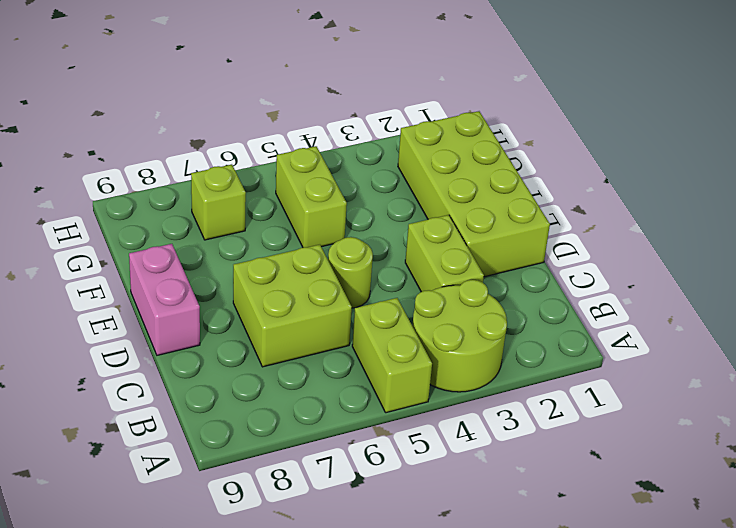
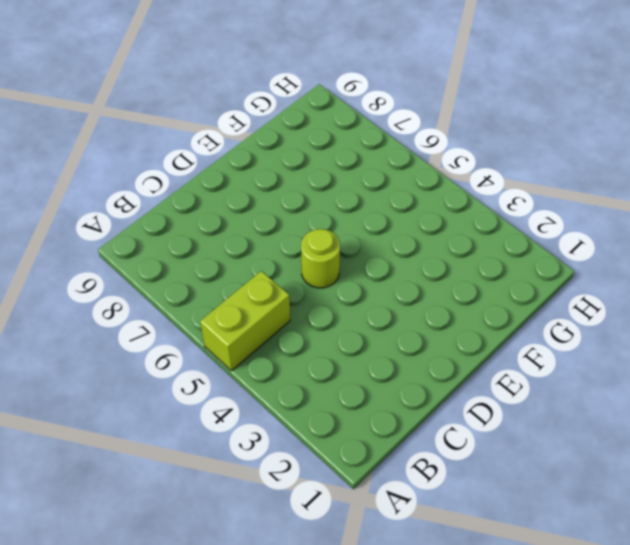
none -> lime round brick A3:B4 level 1
none -> lime brick C3:D3 level 1

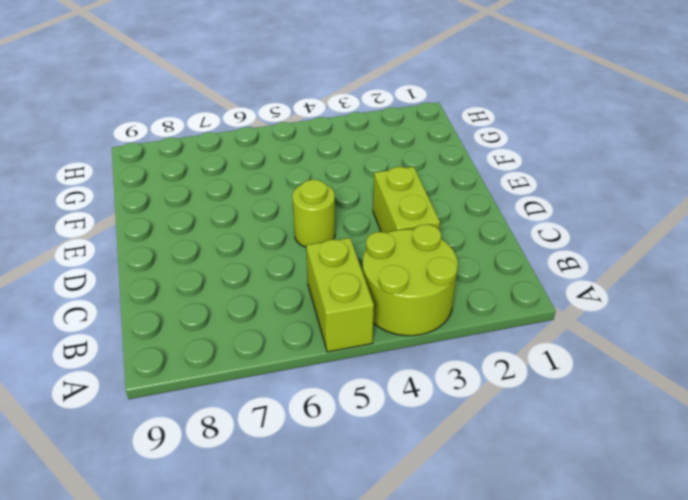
none -> lime brick C6:D7 level 1
none -> lime brick D1:G2 level 1

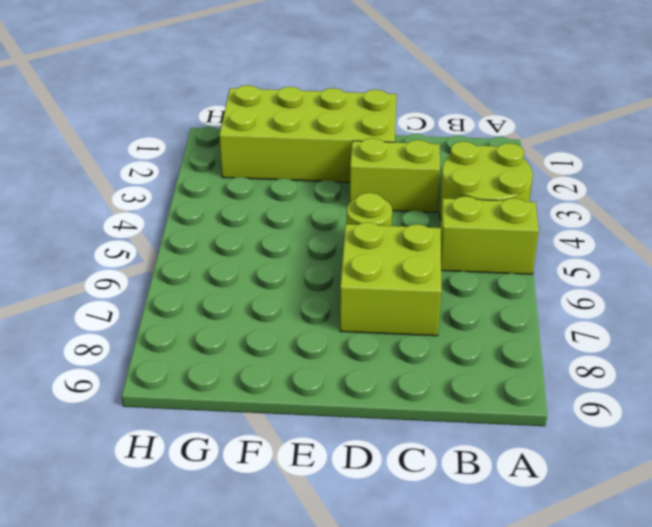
none -> pink brick D9:E9 level 1
none -> lime brick F5:G5 level 1

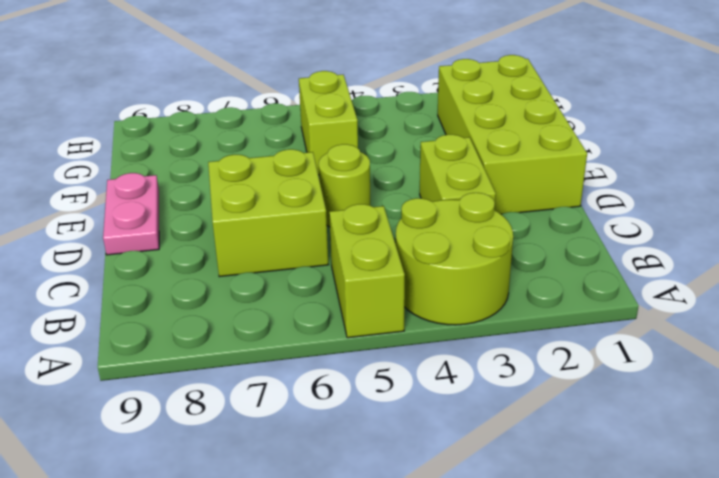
pink plate D9:E9 level 1 -> pink brick D9:E9 level 1
none -> lime brick G7 level 1

